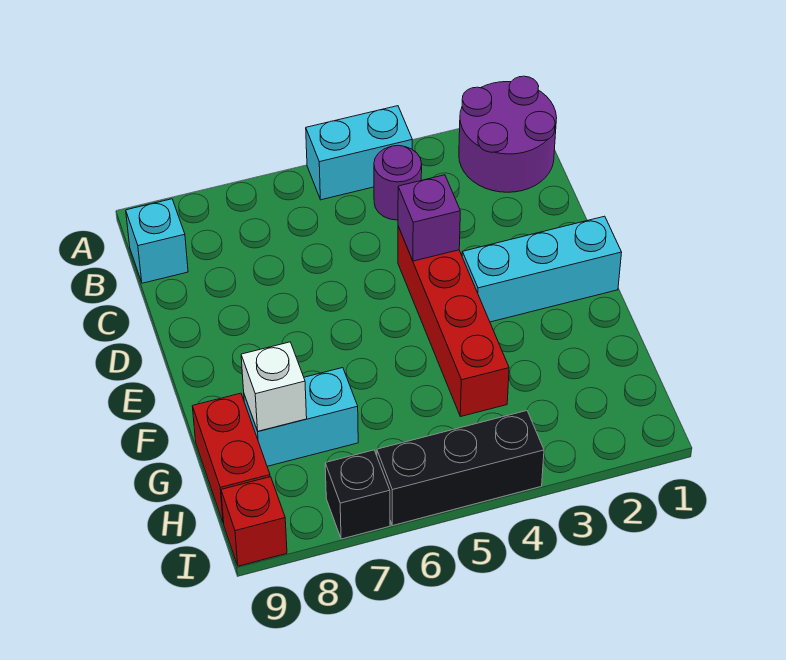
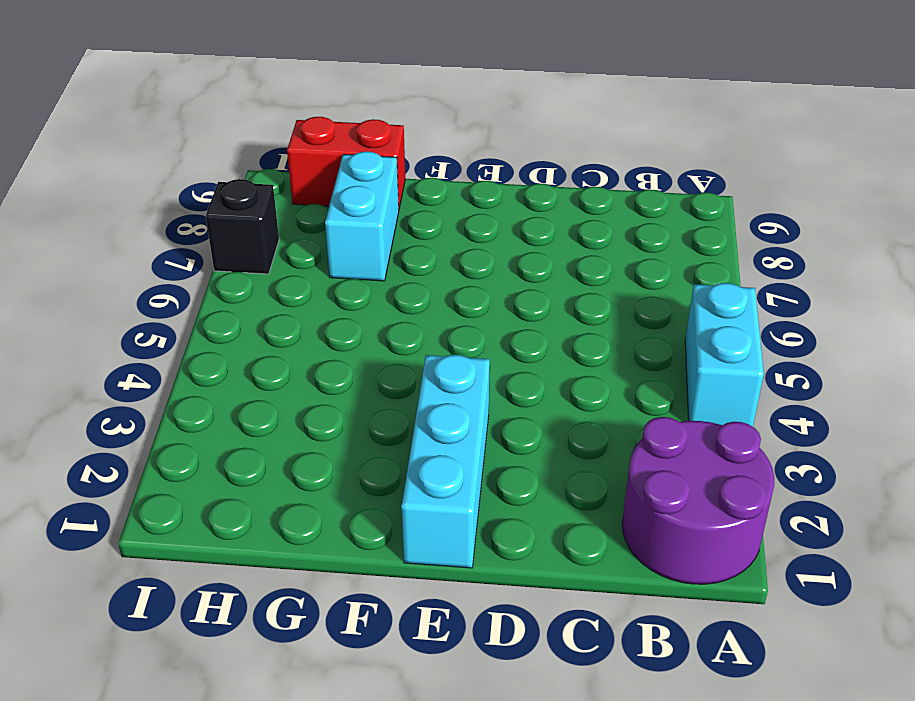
none -> purple round brick B4 level 1
none -> cyan brick B9 level 1
none -> red brick D4:G4 level 1

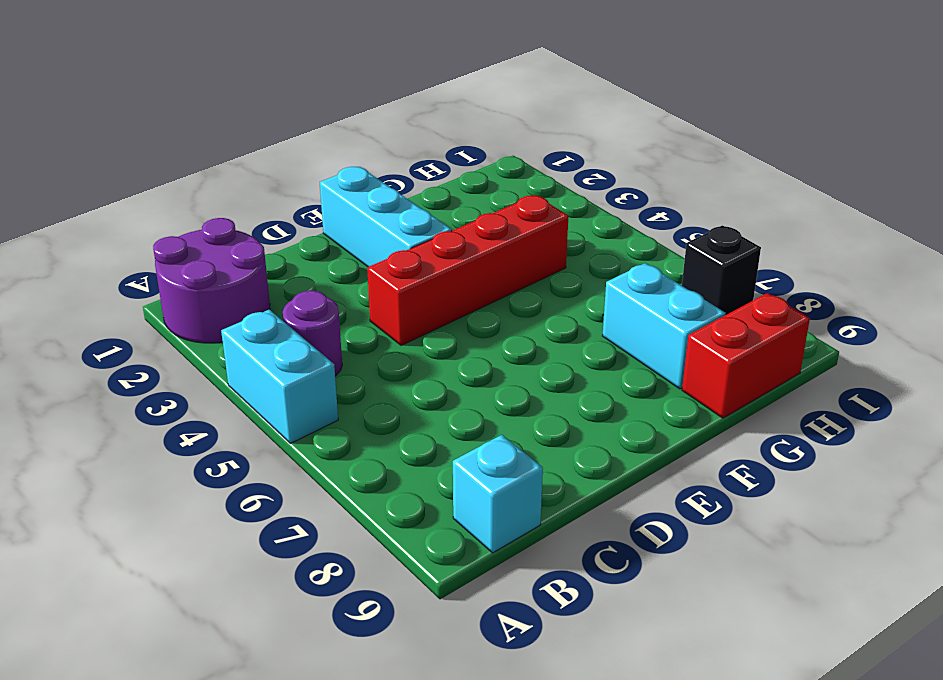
none -> black brick I4:I6 level 1
none -> red brick I9 level 1
none -> purple brick D4 level 2

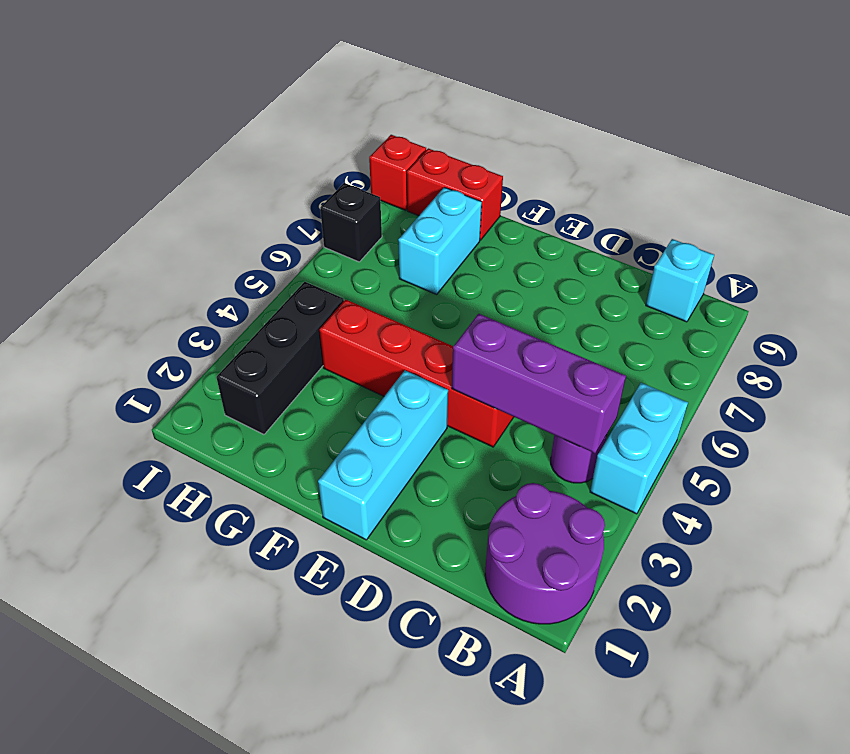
purple brick B4:D4 level 2 -> purple brick D4 level 2
black brick H2:H4 level 1 -> black brick I4:I6 level 1
none -> white brick G8 level 2

